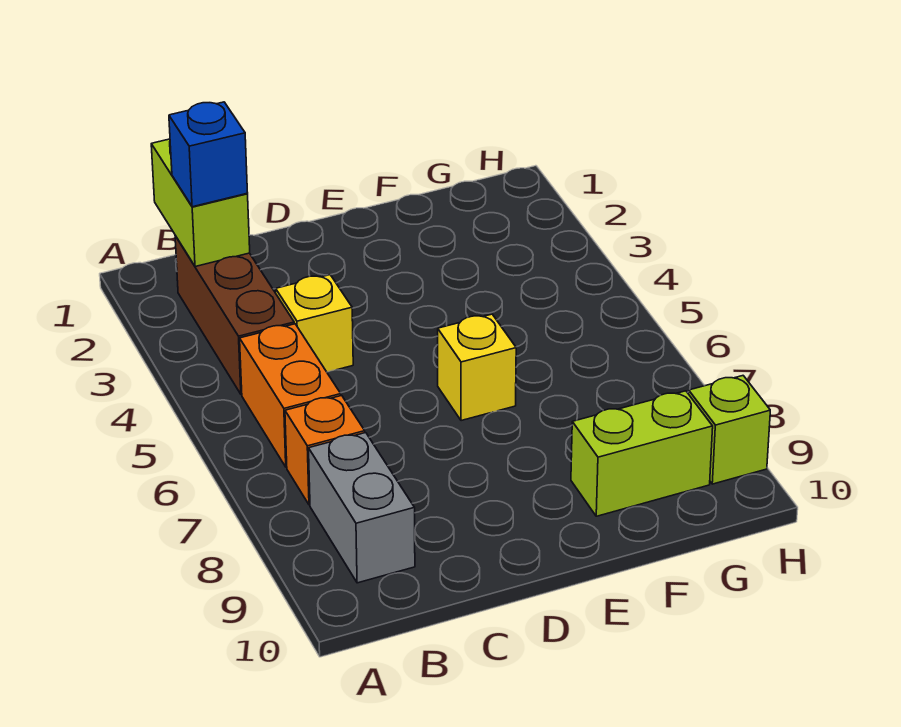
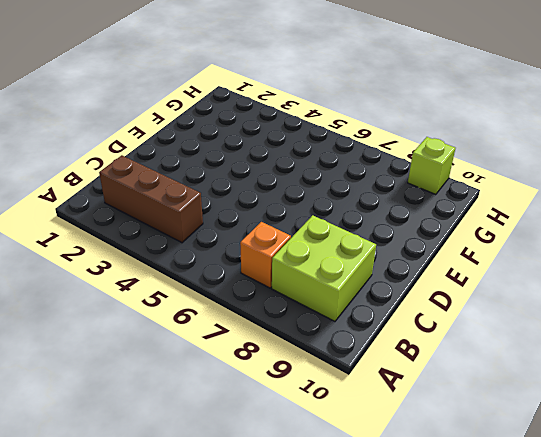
lime brick B8:C9 level 1 -> grey brick B8:B9 level 1
none -> orange brick B5:B6 level 1
none -> yellow brick C4 level 1

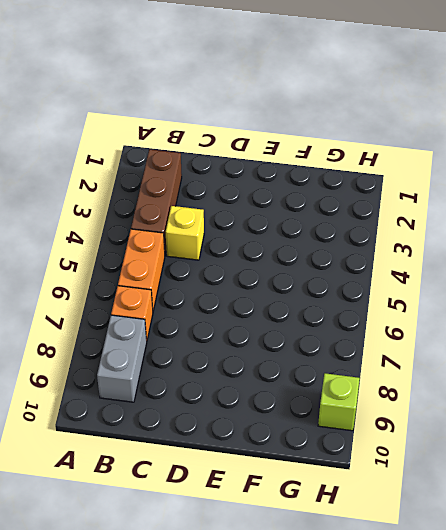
none -> yellow brick E6 level 1
none -> lime brick F9:G9 level 1

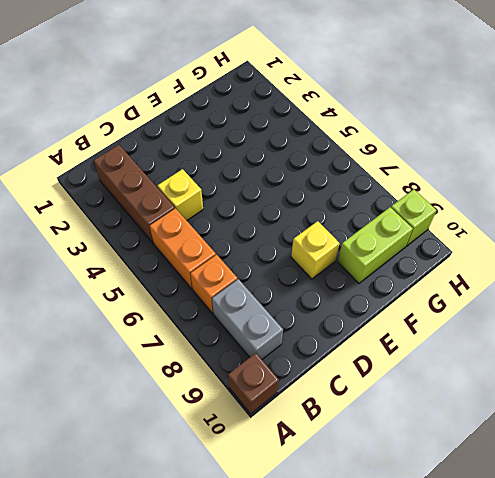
brown brick A10 level 1 -> none
yellow brick E8 level 1 -> yellow brick E6 level 1
none -> lime brick B1:B2 level 2
none -> blue brick B2 level 3

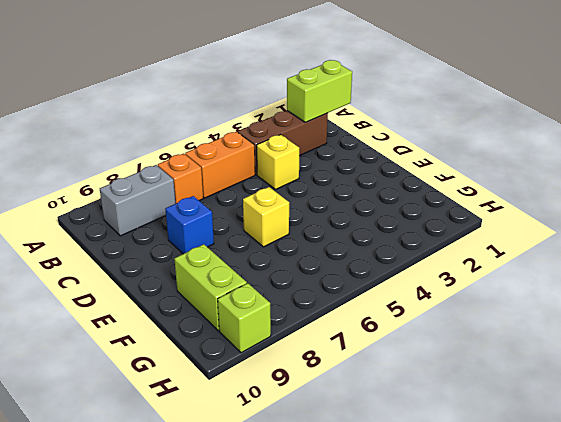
blue brick D8 level 1 -> blue brick B2 level 3

